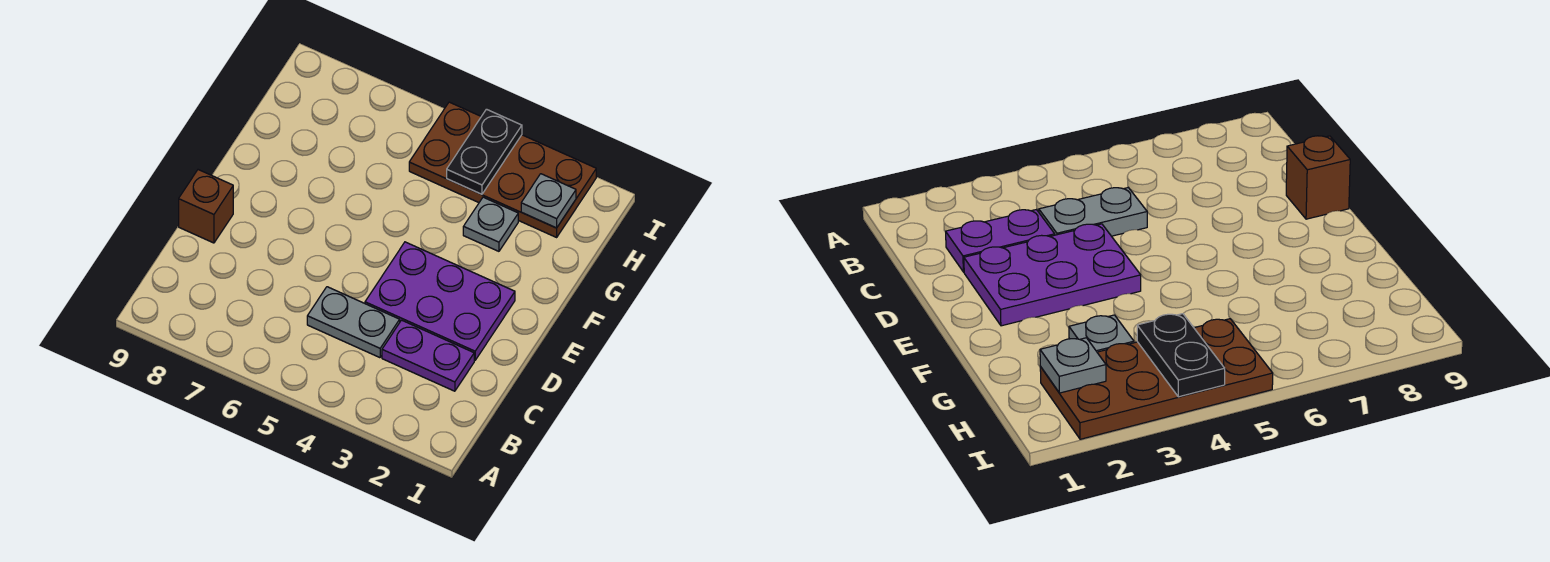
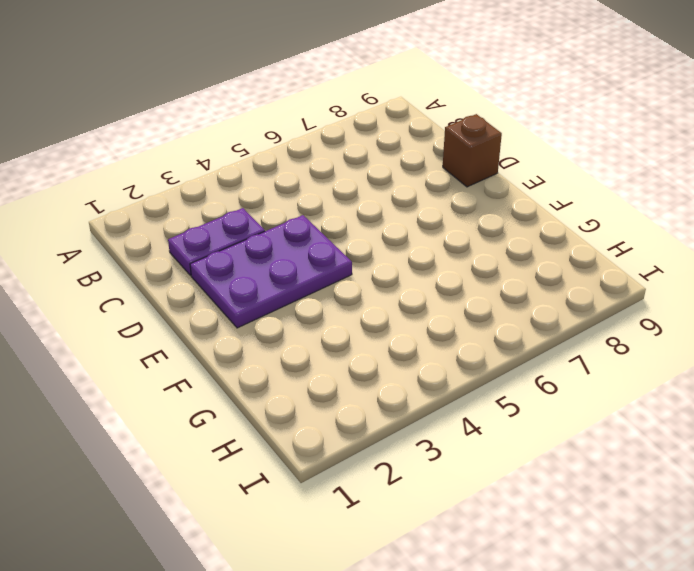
none -> grey plate C4:C5 level 1
none -> grey plate G3 level 1

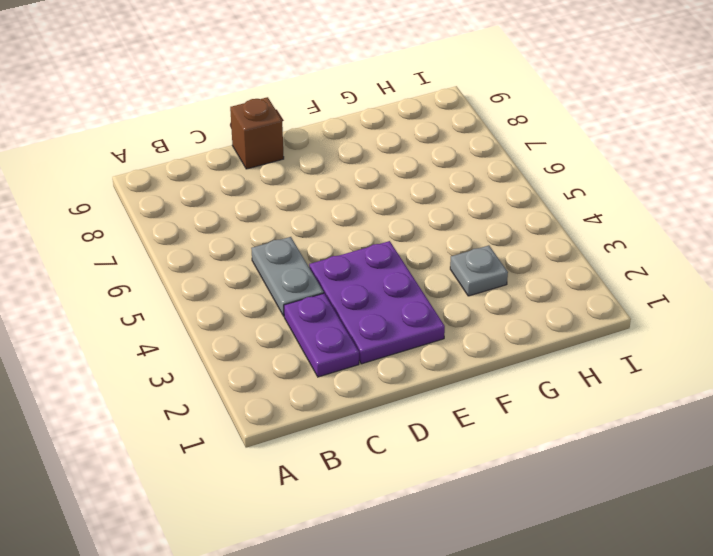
none -> brown plate H2:I5 level 1
none -> grey plate H2 level 2

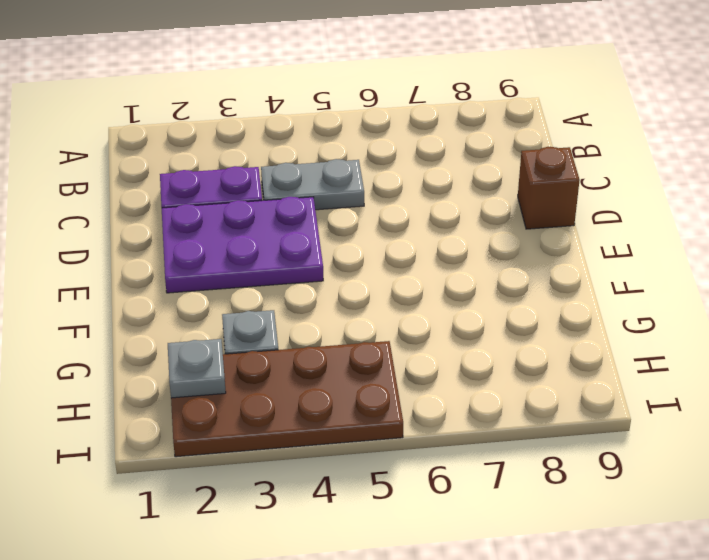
none -> black plate H4:I4 level 2

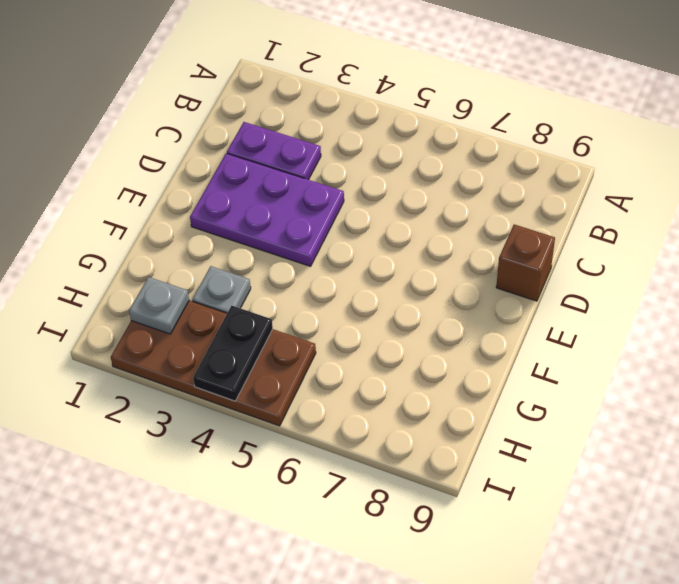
none -> grey plate C4:C5 level 1

